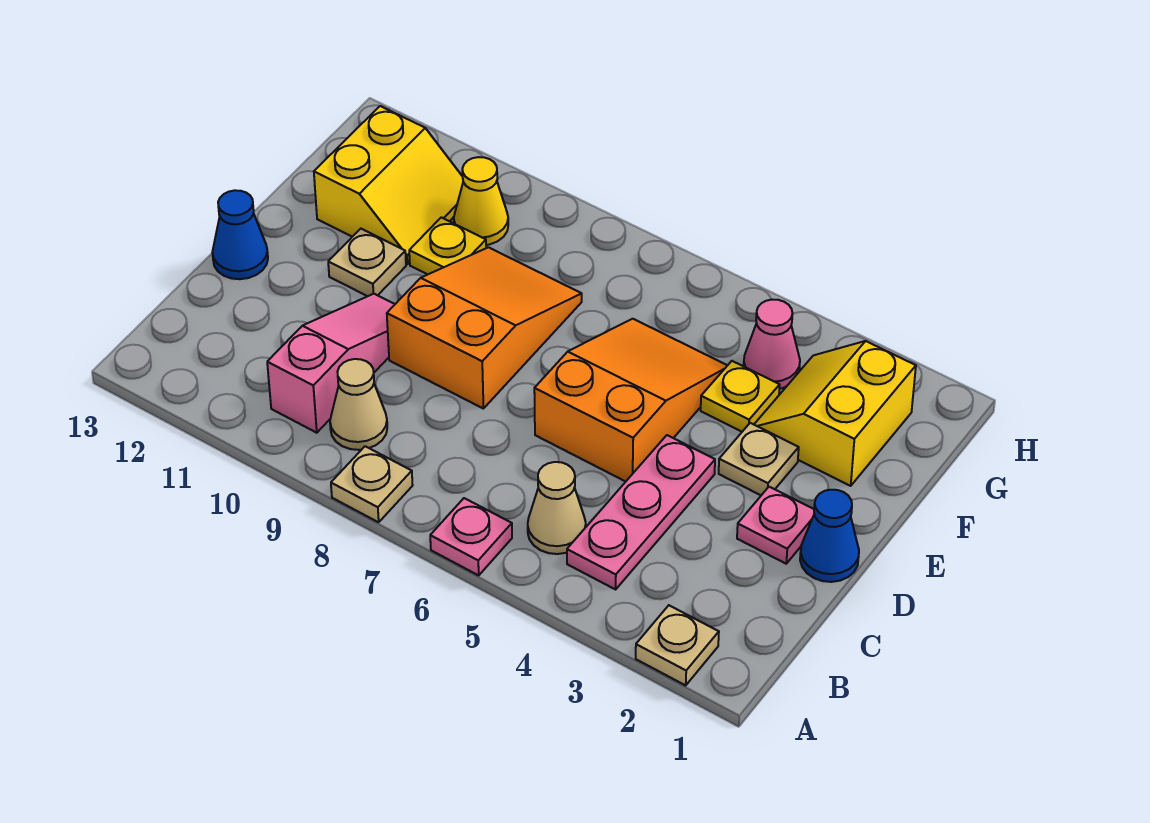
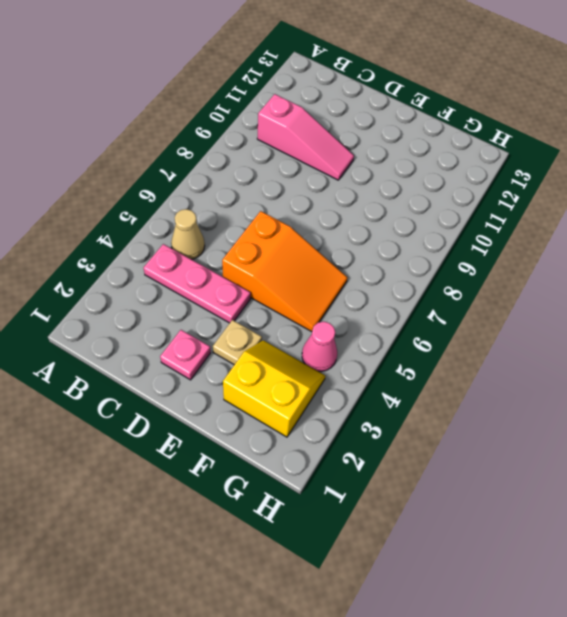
none -> tan plate A2 level 1
none -> pink plate A6 level 1
none -> tan plate A8 level 1

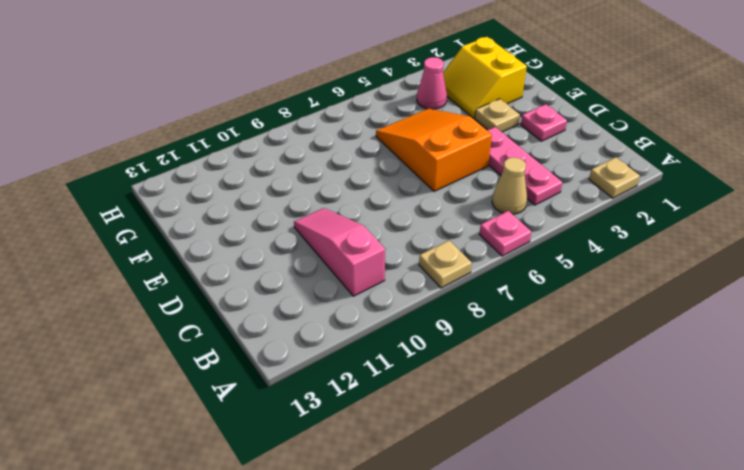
none -> tan cone B9 level 1
none -> blue cone D1 level 1
none -> orange slope D8:F9 level 1 top D

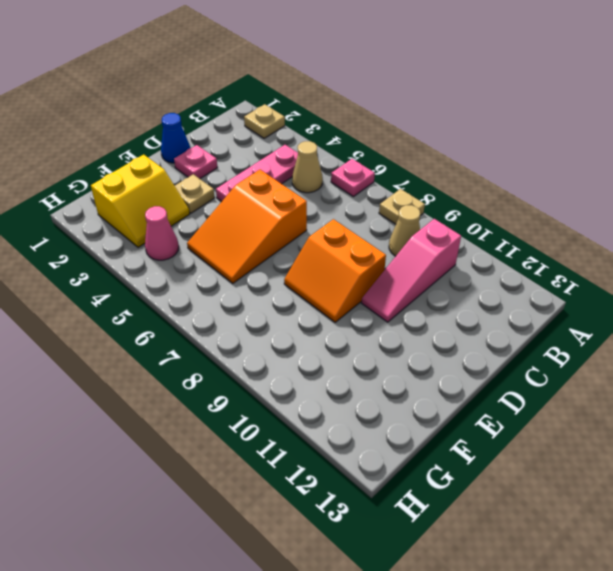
orange slope D8:E9 level 1 top D -> orange slope D8:F9 level 1 top D
none -> blue cone D13 level 1
none -> tan plate E11 level 1
none -> yellow plate F4 level 1

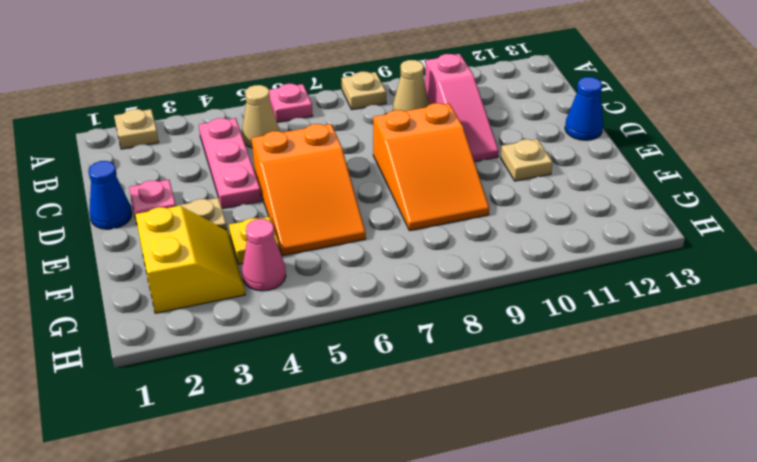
none -> yellow plate F10 level 1
none -> yellow slope F11:G12 level 1 top 12
none -> yellow cone G10 level 1

